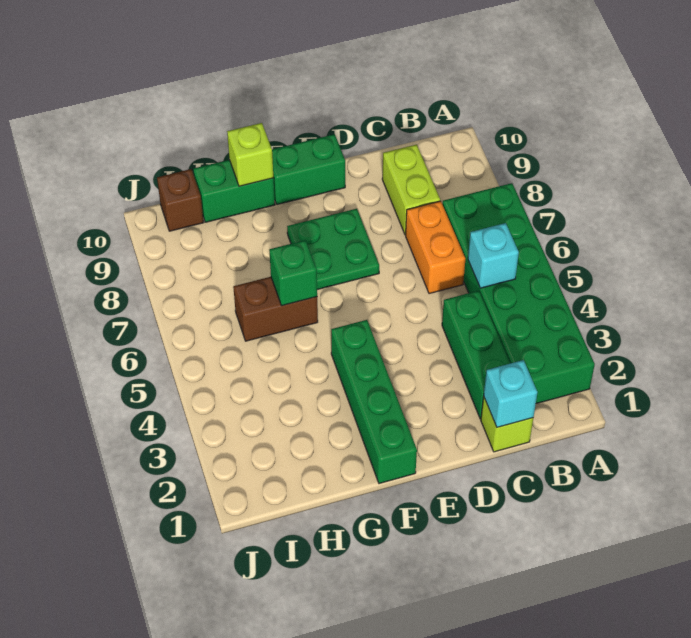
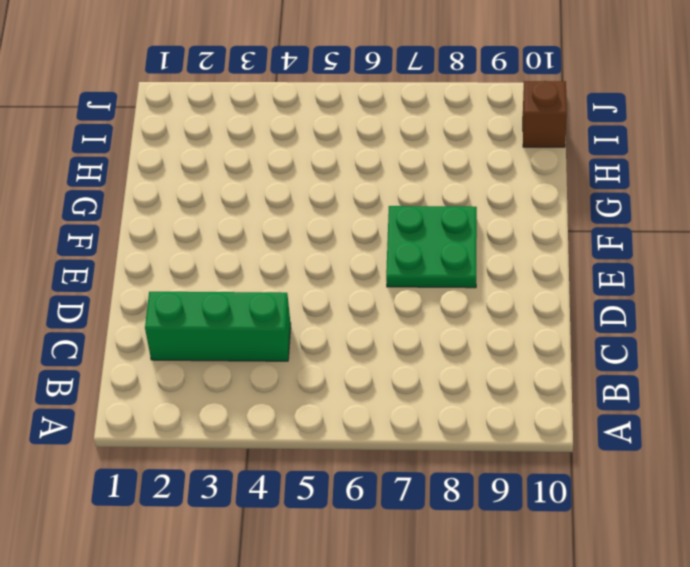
none -> green brick A2:B7 level 1
none -> lime brick C1 level 1
none -> orange brick C6:C7 level 1

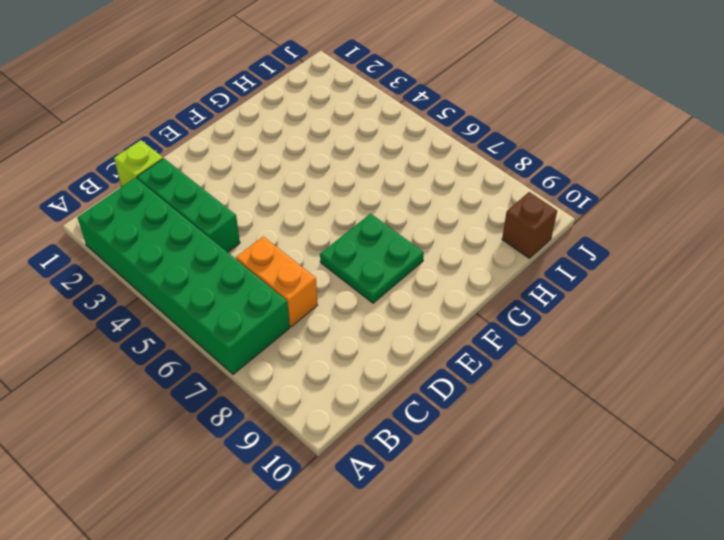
none -> lime brick C8:C9 level 1
none -> green brick E10:F10 level 1
none -> green brick F1:F4 level 1

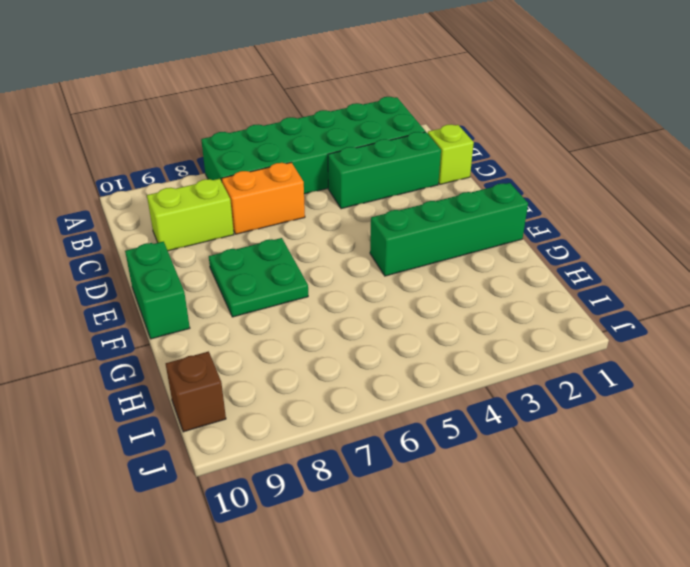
none -> brown brick G6:H6 level 1
none -> green brick G10:H10 level 1
none -> cyan brick B5 level 2

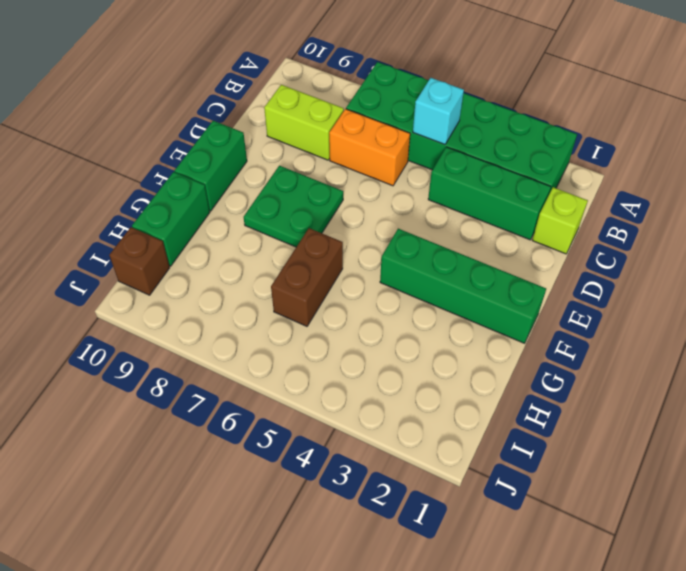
none -> cyan brick C1 level 2
none -> green brick G6 level 2
none -> lime brick G10 level 2

